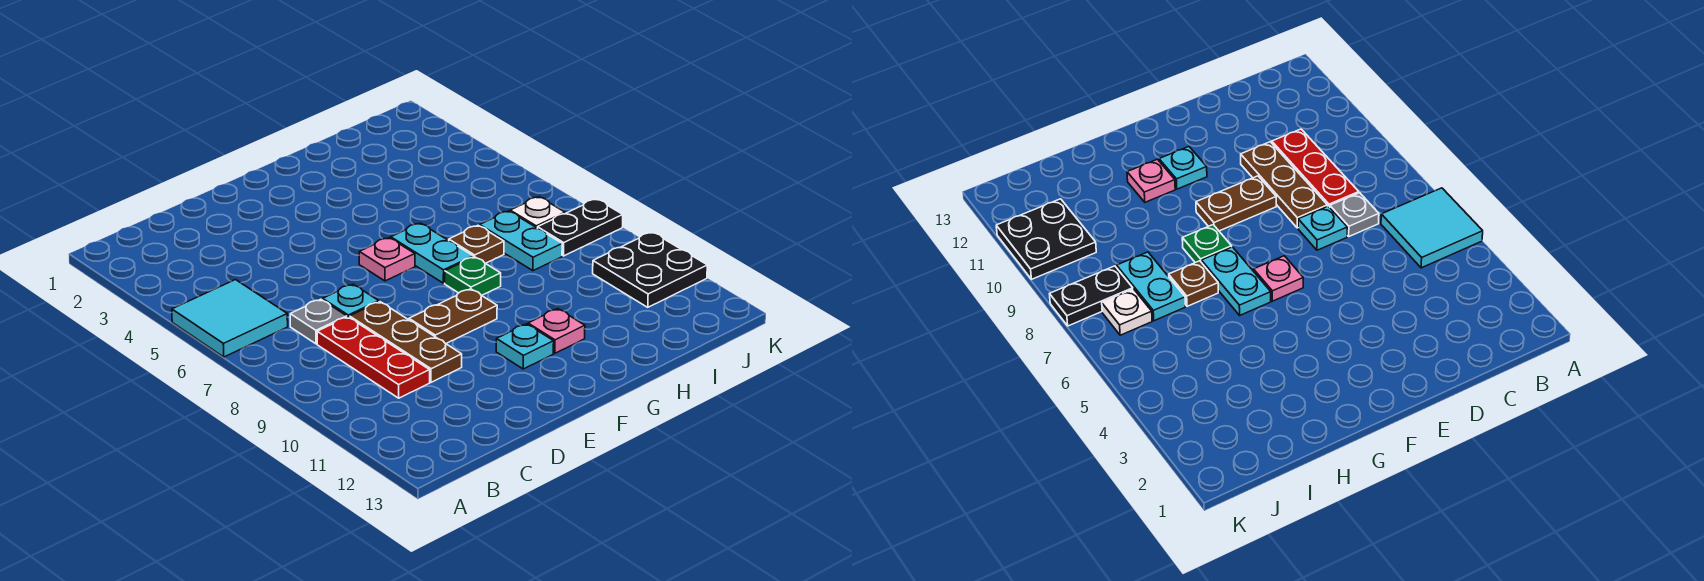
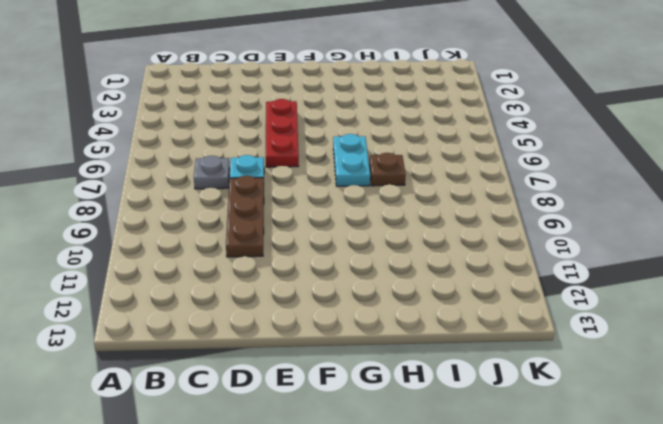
red plate E4:E6 level 1 -> red plate C8:C10 level 1
none -> cyan tile A5:B6 level 1
none -> brown plate E9:F9 level 1
none -> pink plate F6 level 1

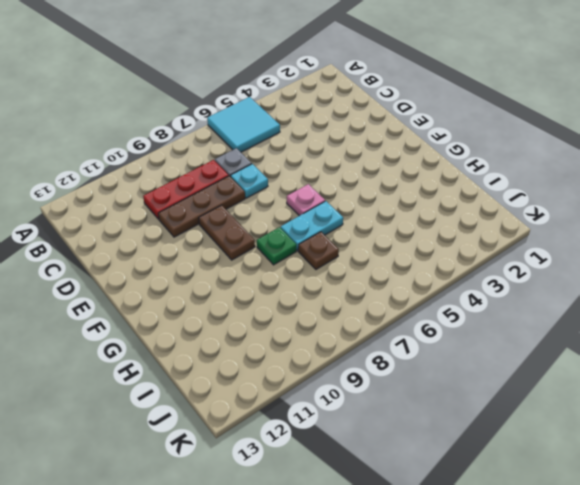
none -> cyan plate F11 level 1
none -> pink plate G11 level 1
none -> cyan plate I7:I8 level 1

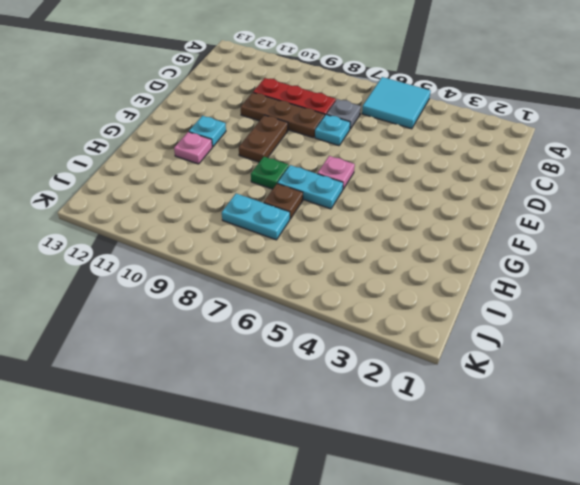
none -> white plate J7 level 1
none -> black plate J8:K8 level 1
none -> black plate J10:K11 level 1

